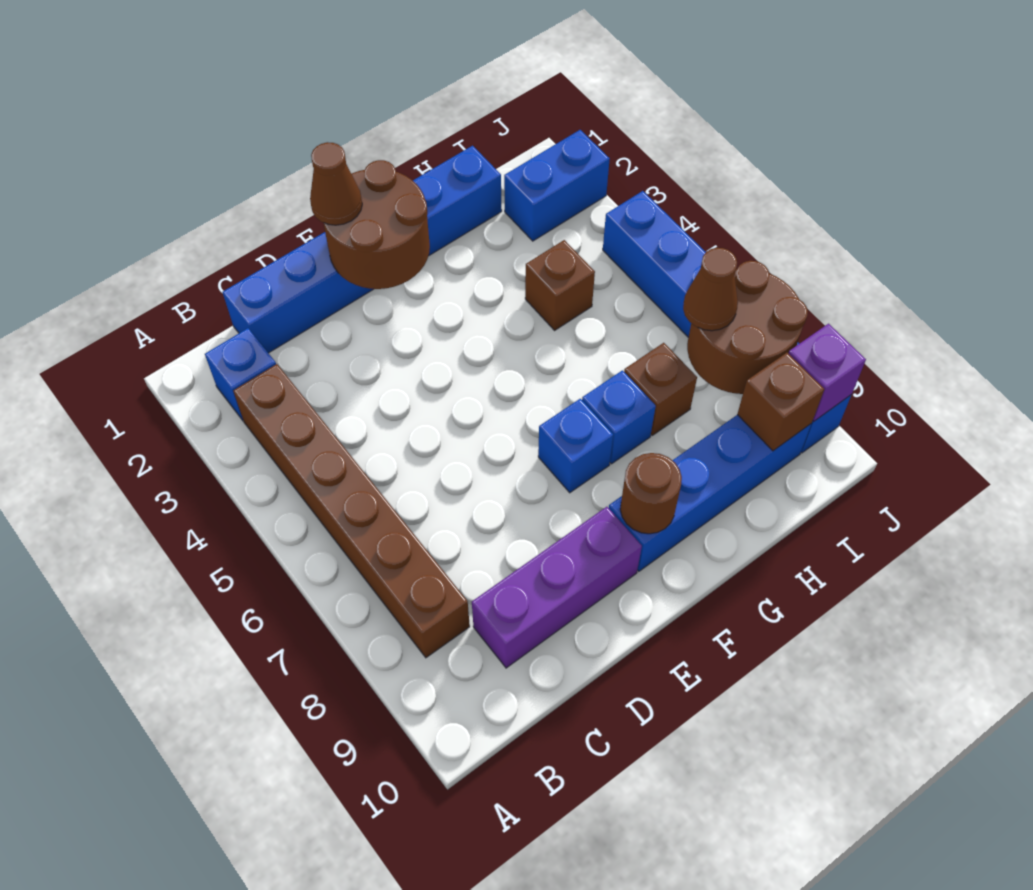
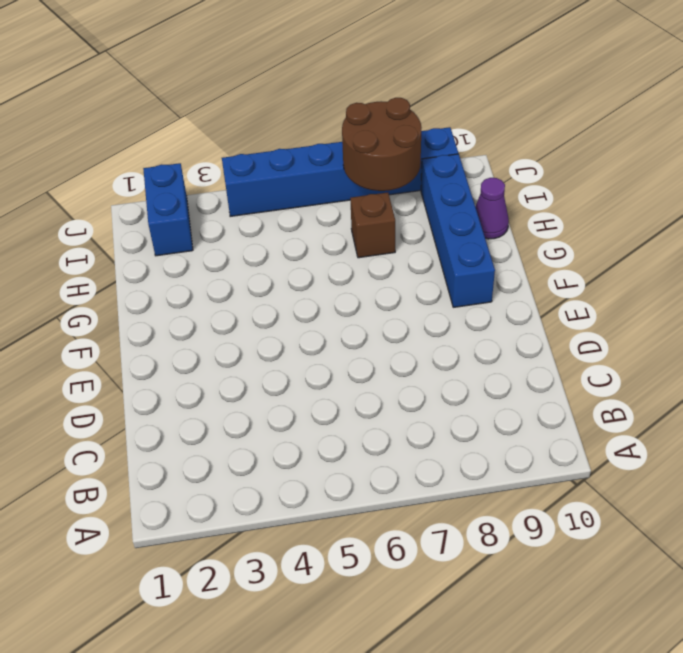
purple cone H10 level 1 -> none
none -> blue brick B2 level 1
none -> brown brick B3:B8 level 1
none -> blue brick C1:H1 level 1

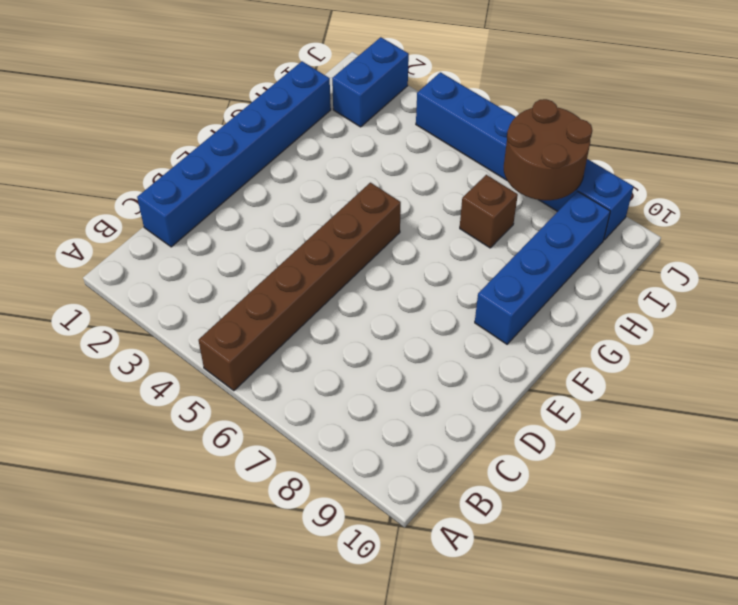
brown brick A5:F5 level 1 -> brown brick B3:B8 level 1
none -> blue brick B2 level 1
none -> purple brick C9:E9 level 1
none -> blue brick F7 level 1

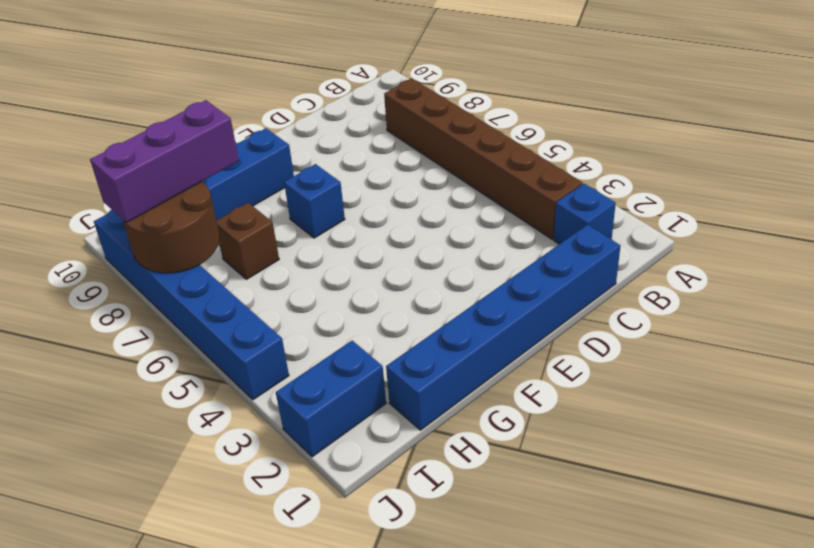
purple brick H8:J8 level 3 -> purple brick C9:E9 level 1
none -> blue brick G7 level 1
none -> brown brick H4 level 1
none -> brown round brick E1:F2 level 2

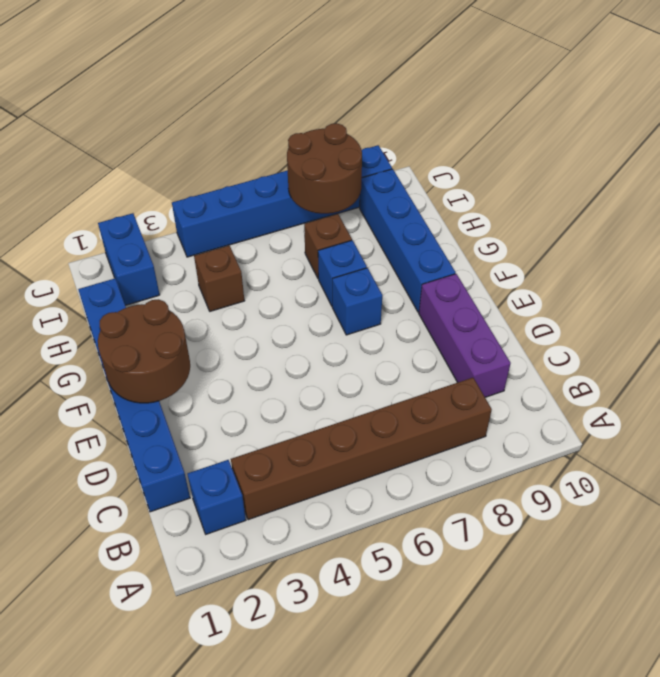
none -> brown round brick F9 level 2
none -> brown brick I9 level 2
none -> purple brick J9 level 2

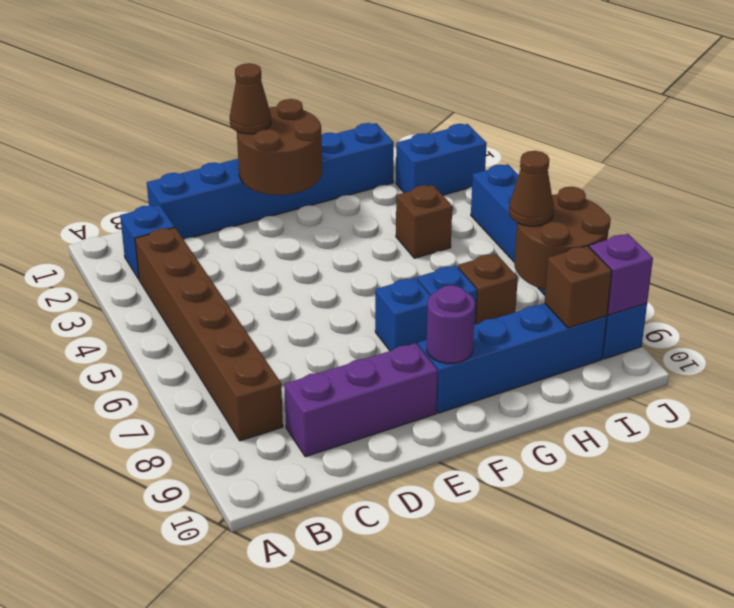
purple round brick F9 level 2 -> brown round brick F9 level 2

